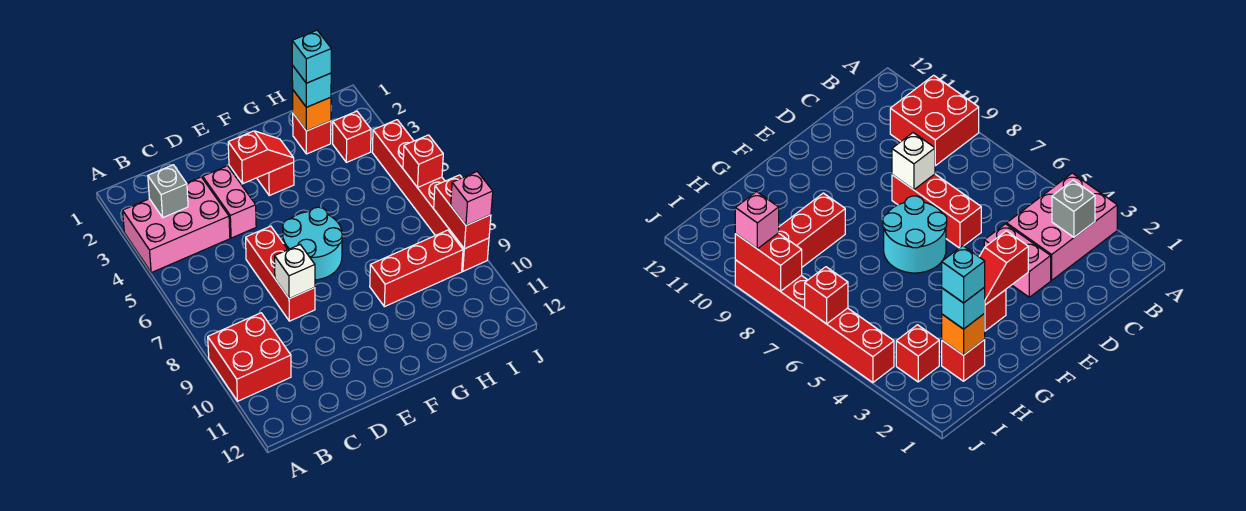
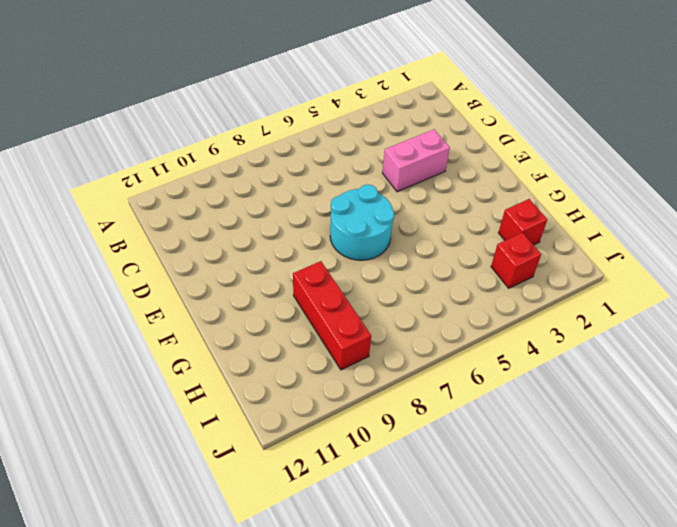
none -> pink brick A3:C4 level 1
none -> red brick A9:B10 level 1
none -> red brick D6:D8 level 1

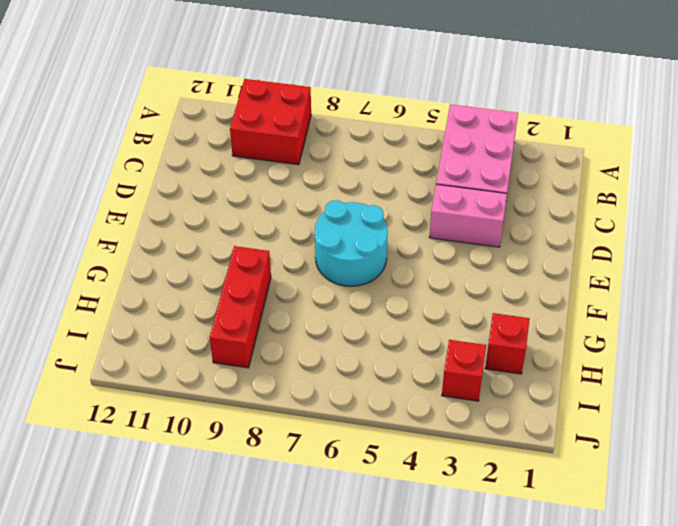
none -> red brick D6:D8 level 1
none -> red brick F3 level 1
none -> red brick J4:J9 level 1

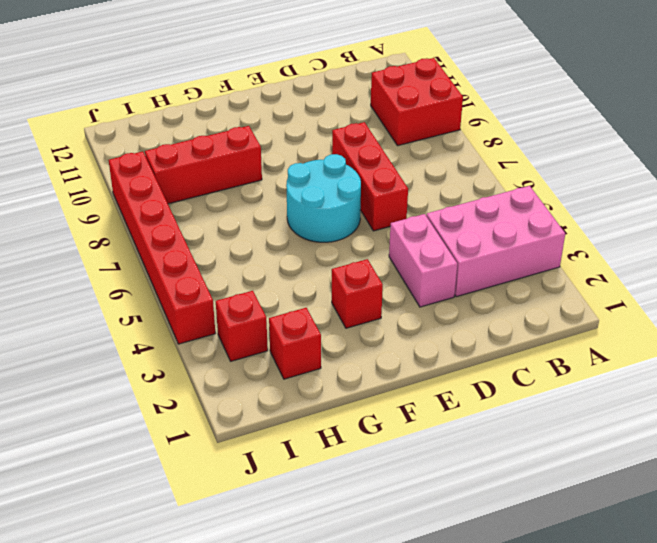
none -> grey brick B3 level 2
none -> white brick D8 level 2
none -> red slope E3:F3 level 2 top E

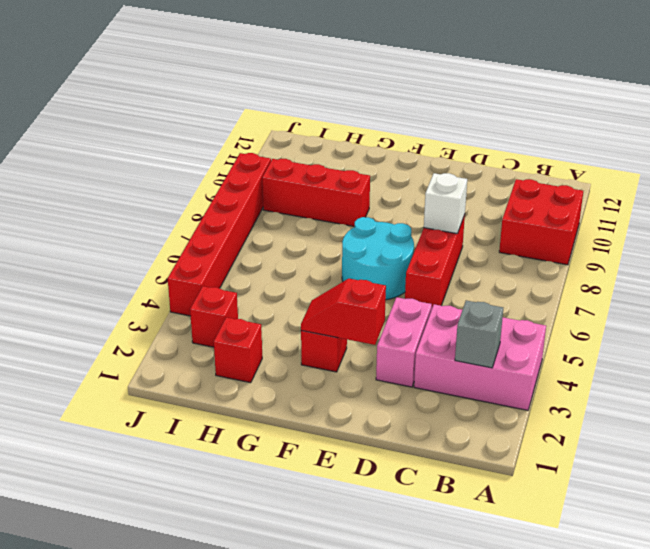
none -> orange brick H2 level 2
none -> red brick J6 level 2
none -> red brick J8:J9 level 2

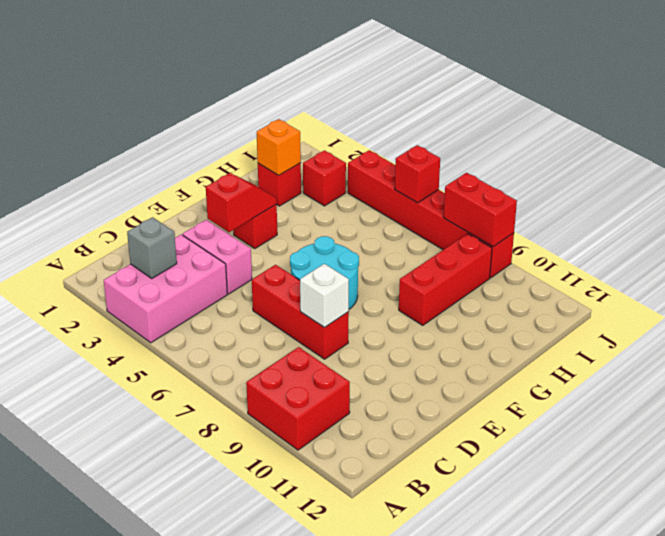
none -> cyan brick H2 level 3
none -> pink brick J9 level 3
none -> cyan brick H2 level 4

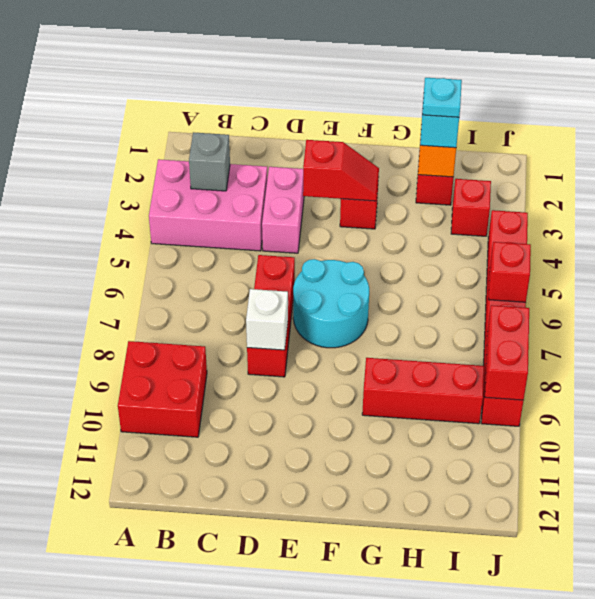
cyan plate H2 level 4 -> cyan brick H2 level 4
none -> pink brick J9 level 3

